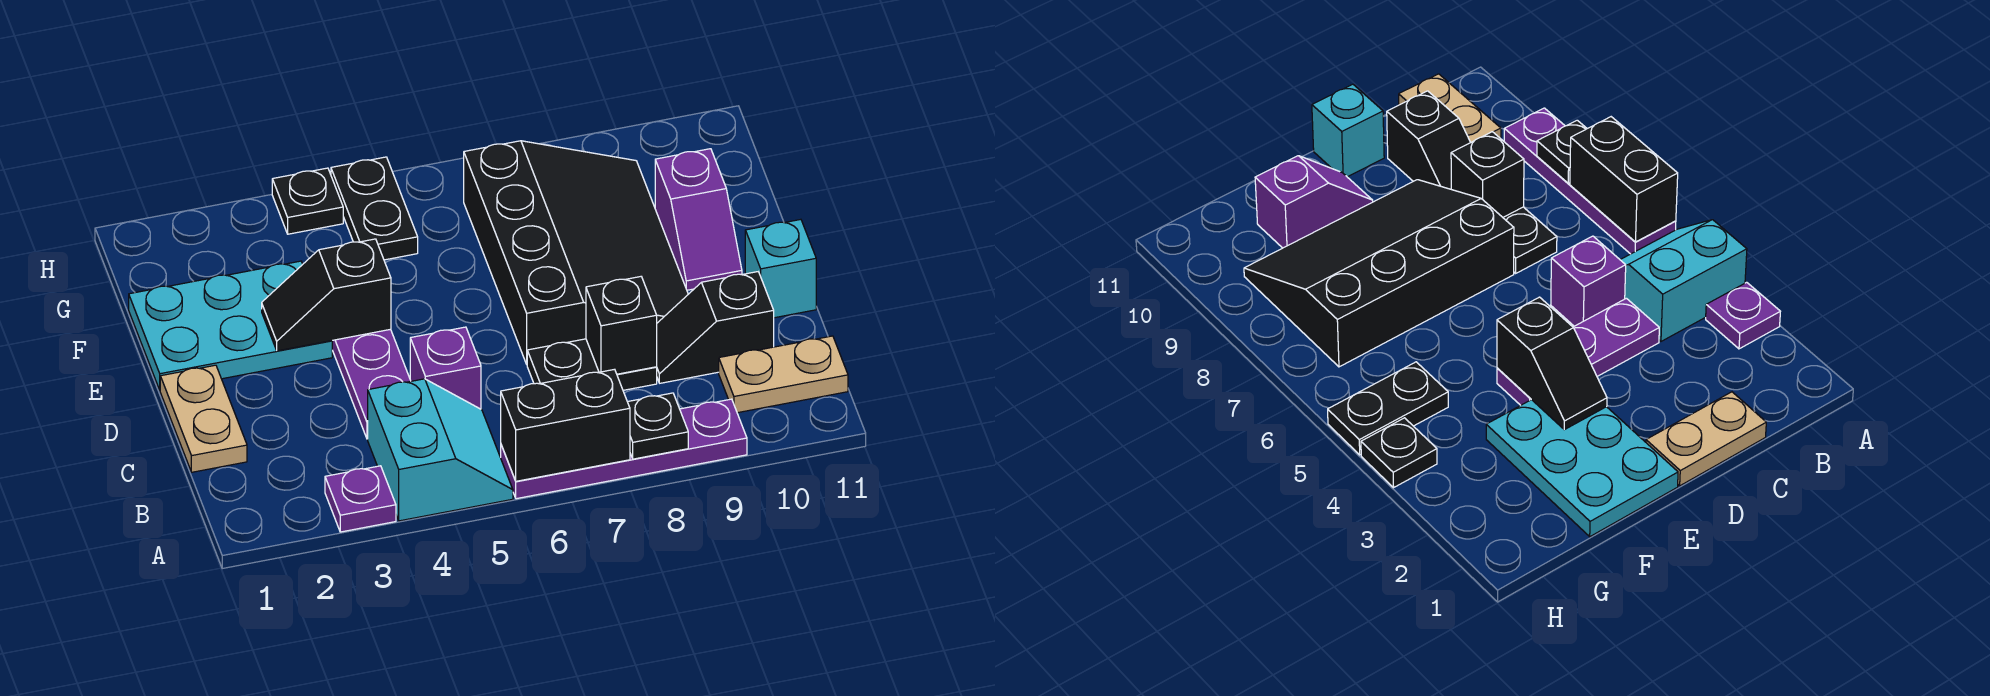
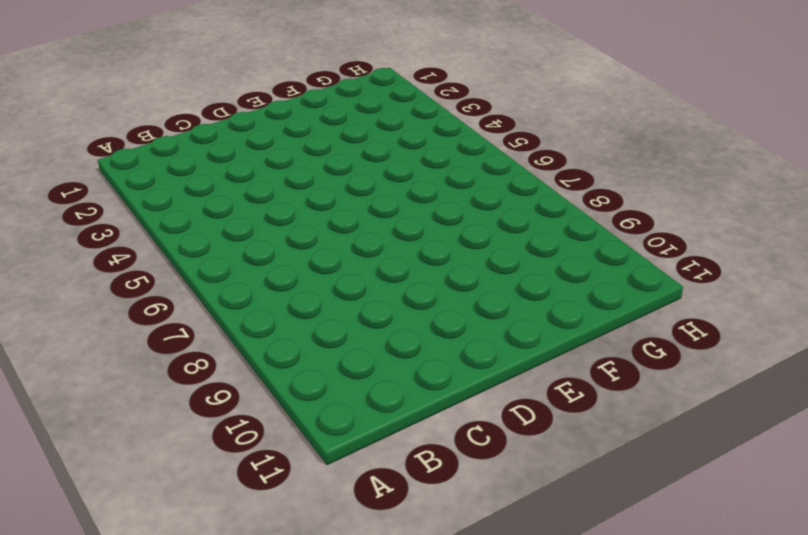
none -> purple plate A3 level 1
none -> cyan slope A4:B5 level 1 top 4
none -> purple plate A6:A9 level 1

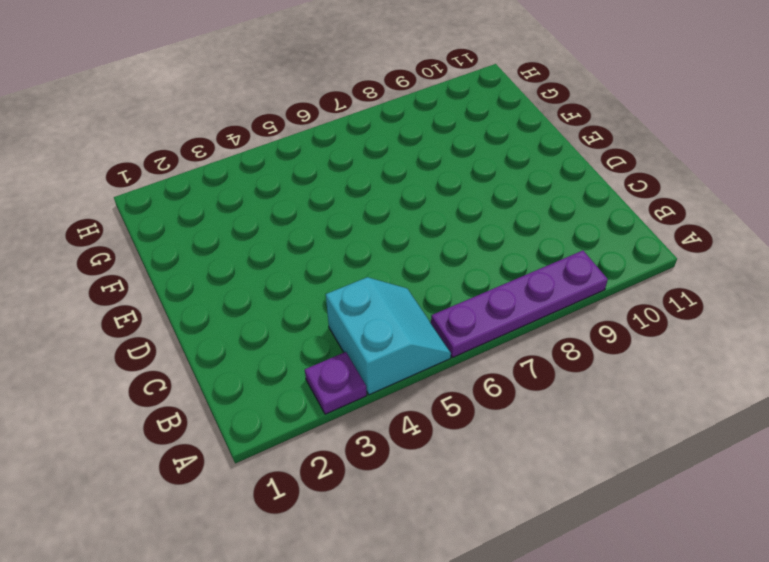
none -> tan plate B10:B11 level 1
none -> tan plate C1:D1 level 1
none -> purple plate C4:E4 level 1

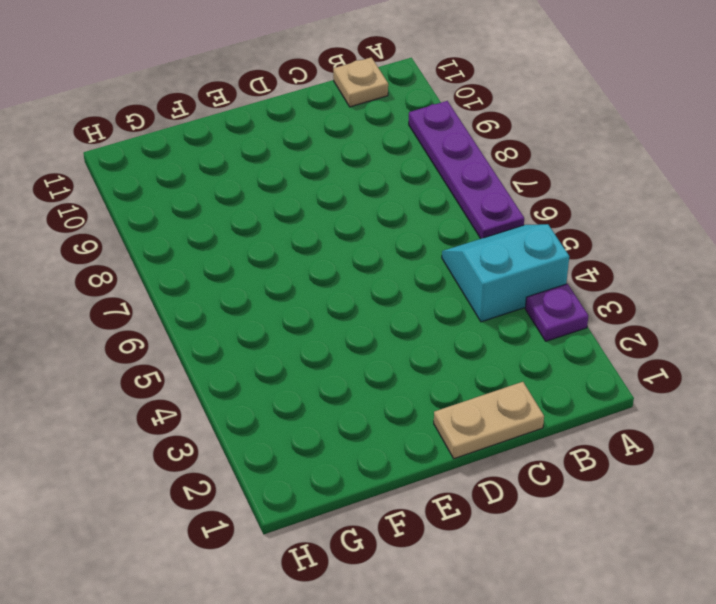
tan plate B11 level 1 -> tan plate B10:B11 level 1
none -> purple plate C4:E4 level 1
none -> purple brick C5 level 1
none -> black plate C7:C8 level 1

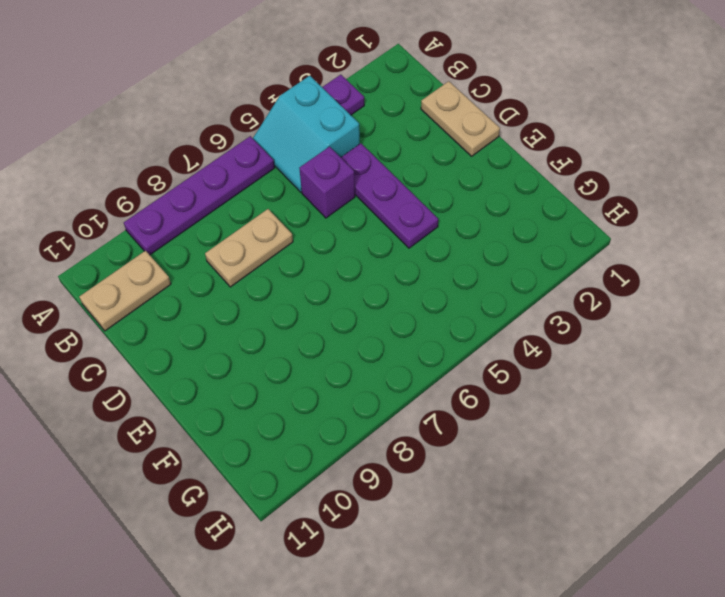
tan plate C7:C8 level 1 -> black plate C7:C8 level 1
none -> black slope C9:C10 level 1 top 10
none -> black slope D7:G9 level 1 top 7
none -> cyan brick D11 level 1

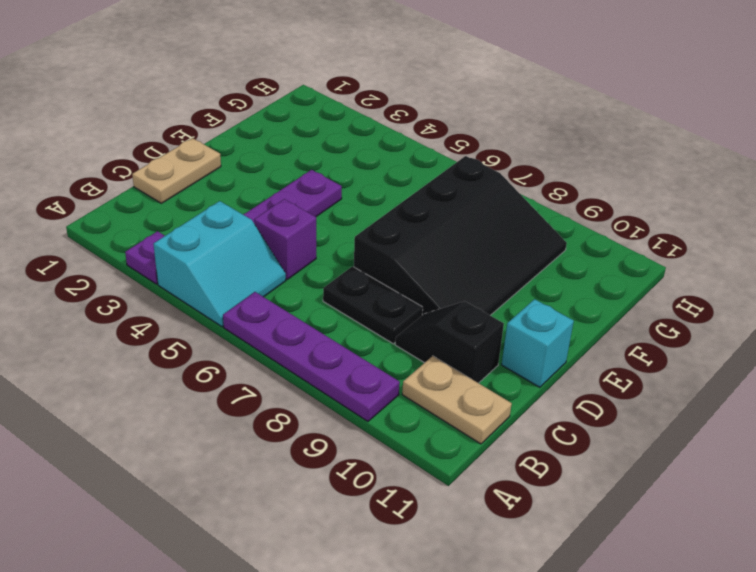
none -> cyan plate E1:F3 level 1
none -> purple slope E10:F10 level 1 top F
none -> black plate G5:H5 level 1

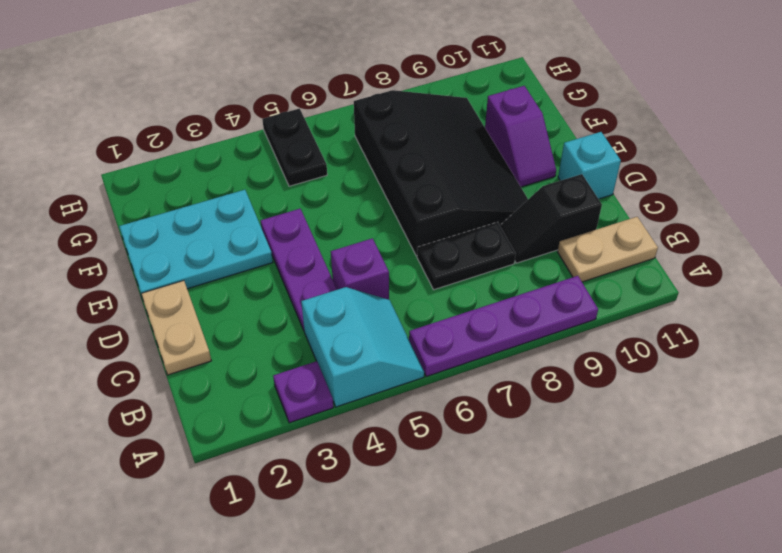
none -> black plate H4 level 1
none -> black brick A6:A7 level 2
none -> black plate A8 level 2

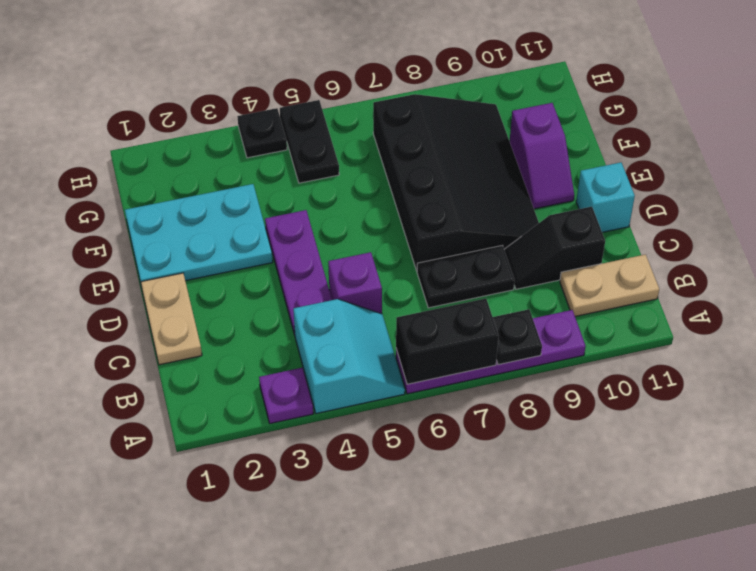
none -> black brick C8 level 2
none -> black slope E3:E4 level 2 top 4

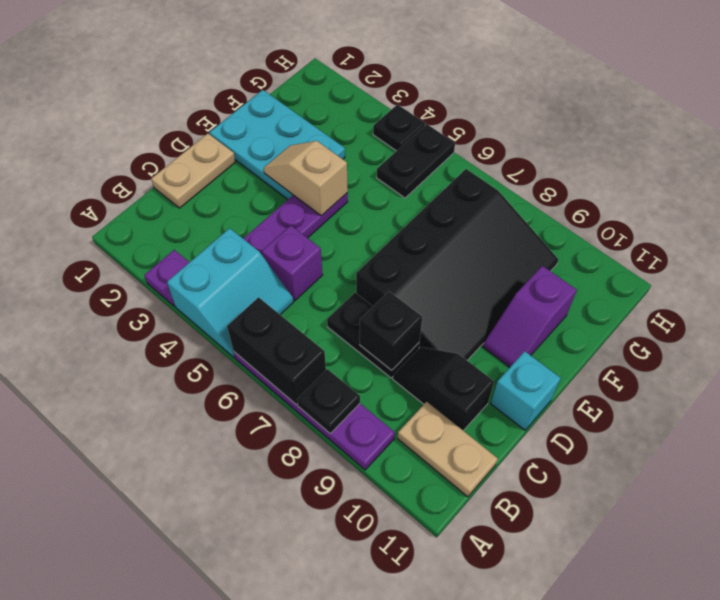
tan slope E3:E4 level 2 top 4 -> black slope E3:E4 level 2 top 4

